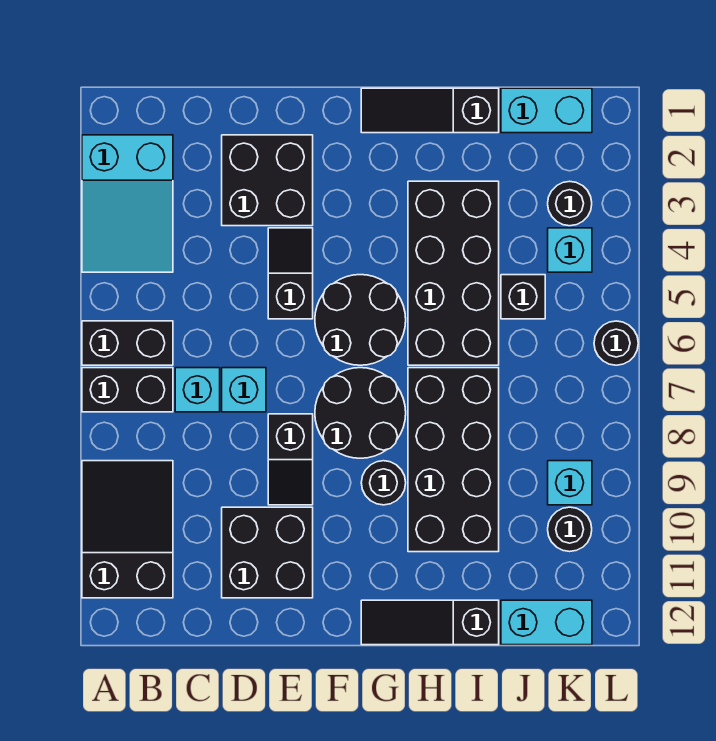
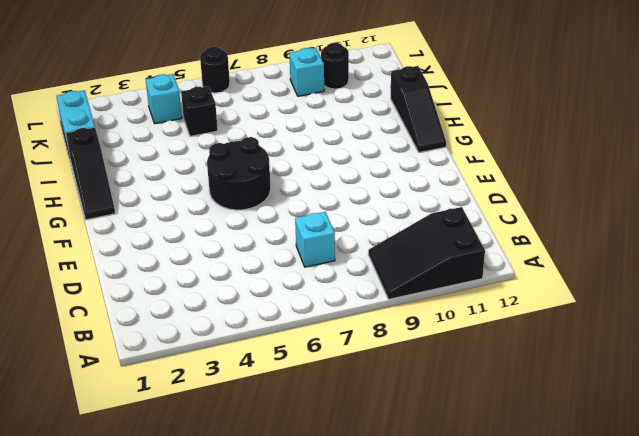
none -> cyan slope A2:B4 level 1 top 2
none -> black brick A6:B6 level 1
none -> black brick A7:B7 level 1

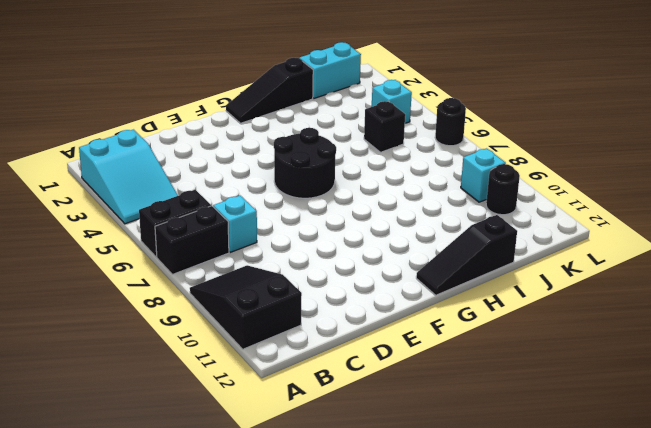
none -> black brick D2:E3 level 1
none -> cyan brick D7 level 1
none -> black brick D10:E11 level 1

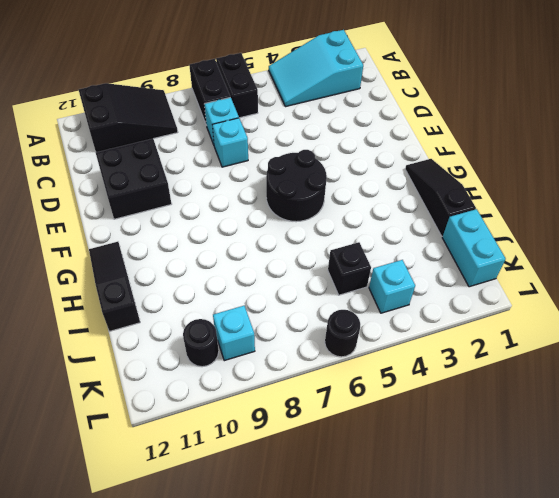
none -> black brick D2:E3 level 1
none -> black slope E4:E5 level 1 top 5
none -> black slope E8:E9 level 1 top 8

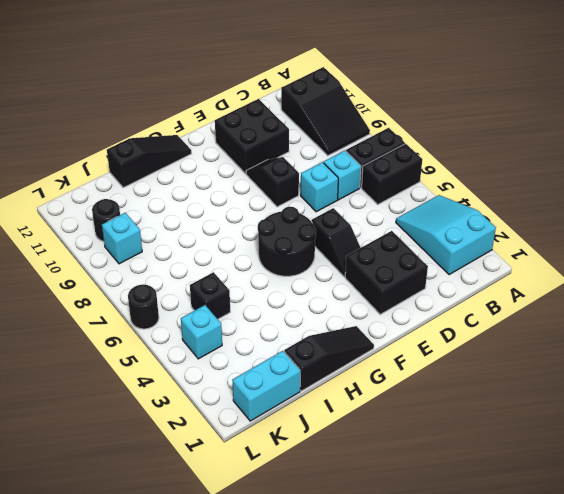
none -> black round brick F7:G8 level 1
none -> black round brick G9 level 1
none -> black brick H3:I6 level 1

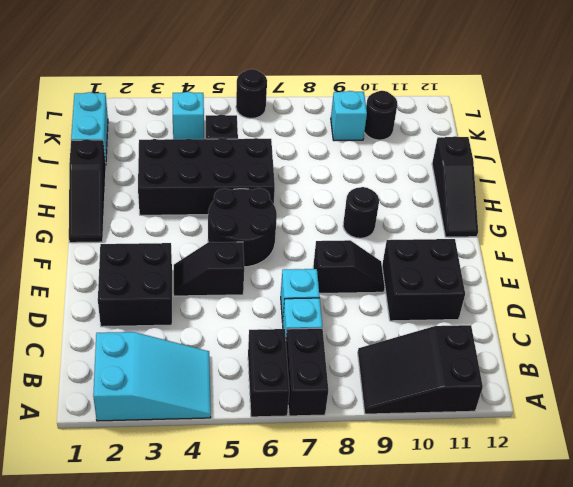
none -> black round brick F7:G8 level 1
none -> black brick H7:I10 level 1
none -> cyan brick J12:K12 level 1

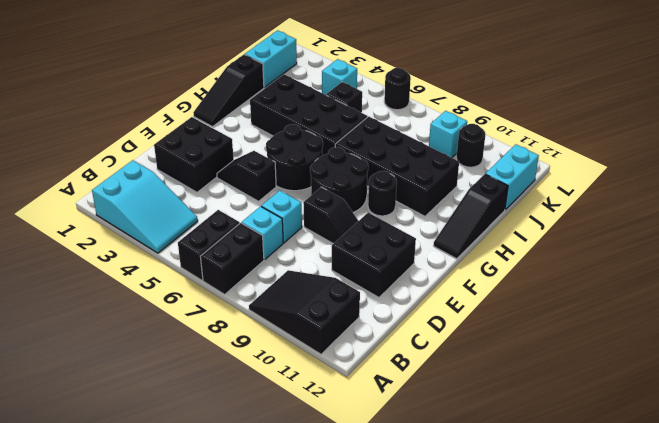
none -> black round brick K3 level 1

